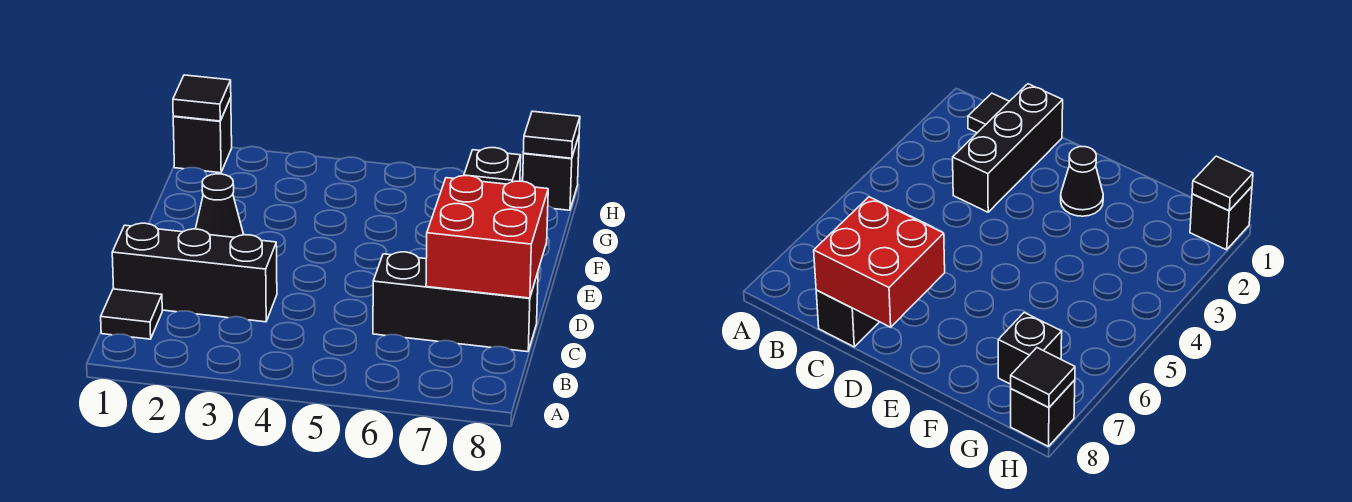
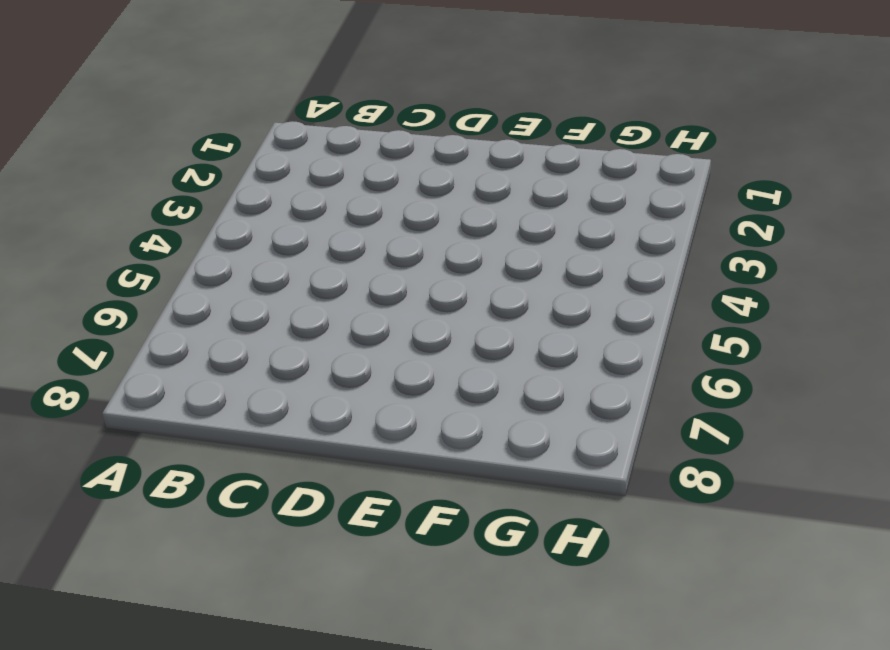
none -> black tile B1 level 1
none -> black brick C1:C3 level 1

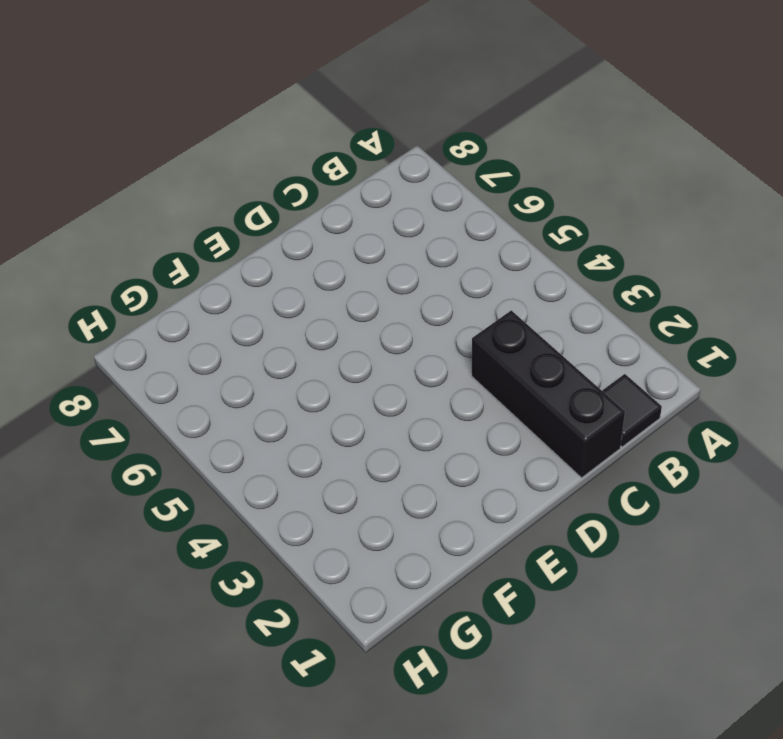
none -> black brick C6:C8 level 1
none -> black cone E2 level 1

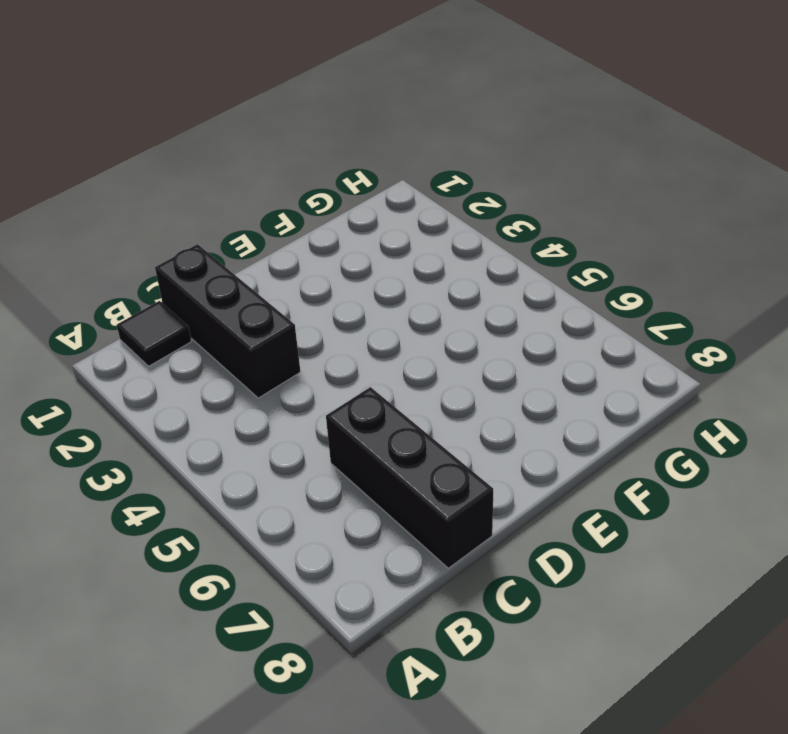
none -> black cone E2 level 1
none -> black brick G7 level 1

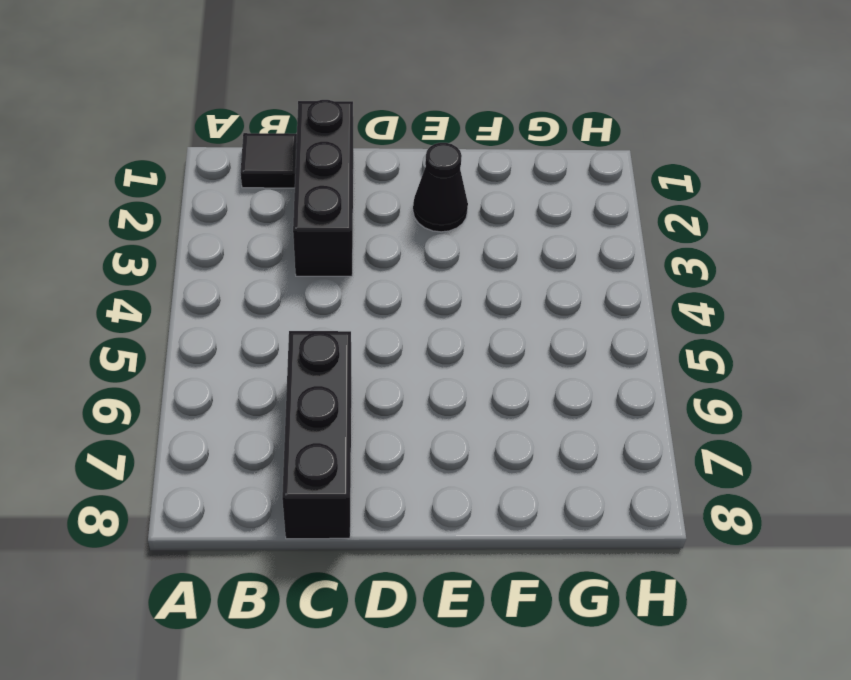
none -> black brick G7 level 1
none -> black brick H1 level 1

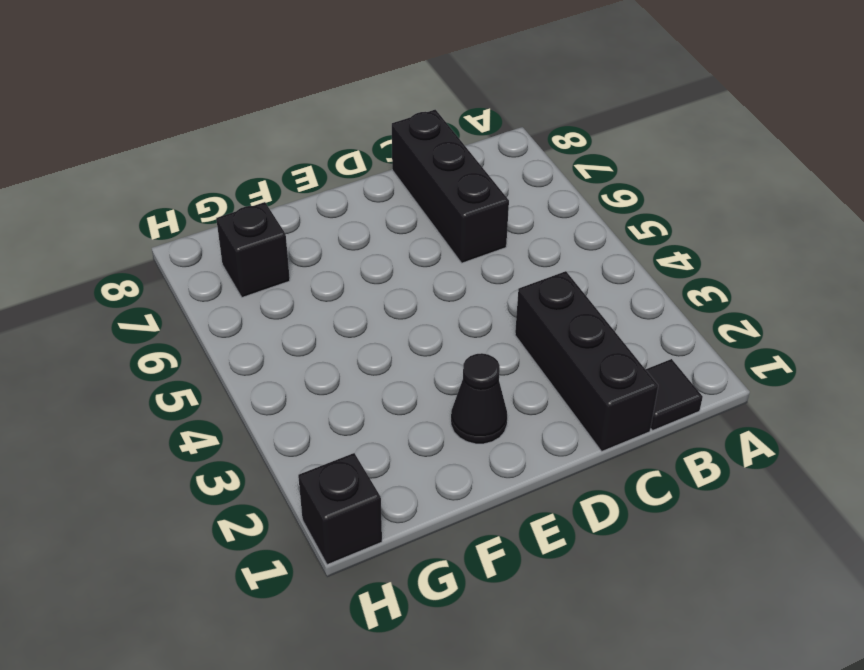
none -> black brick H8 level 1
none -> red brick C7:D8 level 2

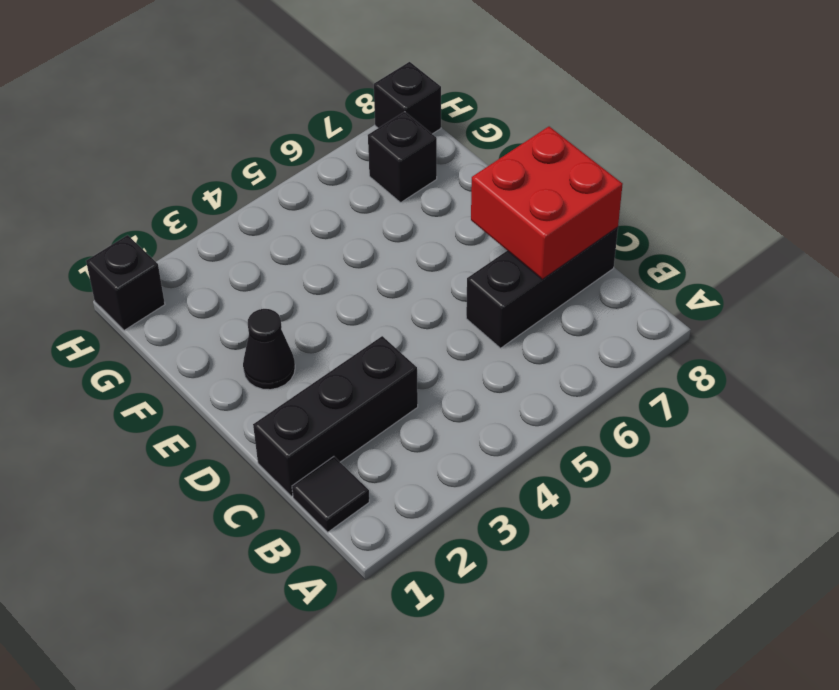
none -> black tile H1 level 2
none -> black tile H8 level 2

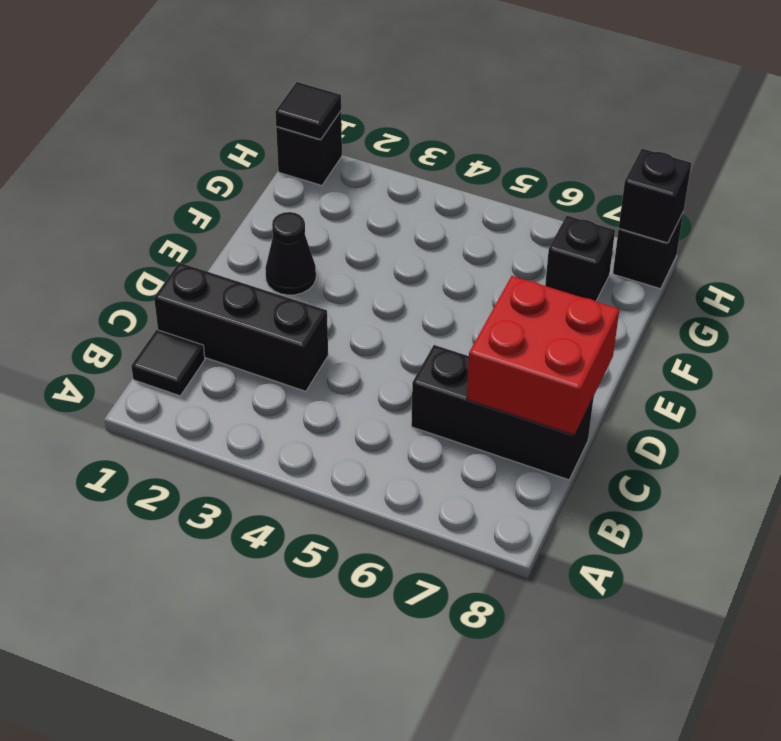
black brick H8 level 2 -> black tile H8 level 2

